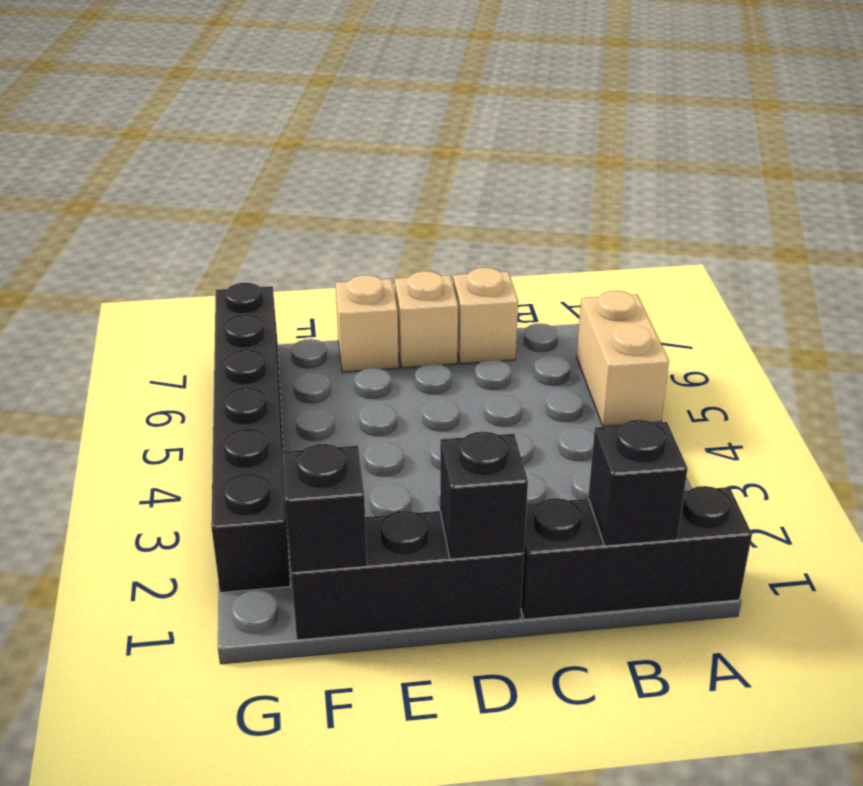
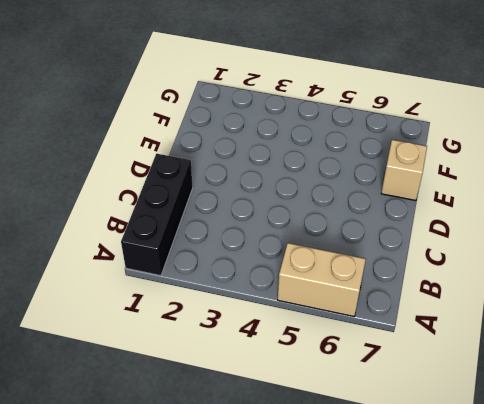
none -> tan brick C7 level 1
none -> black brick D1:F1 level 1

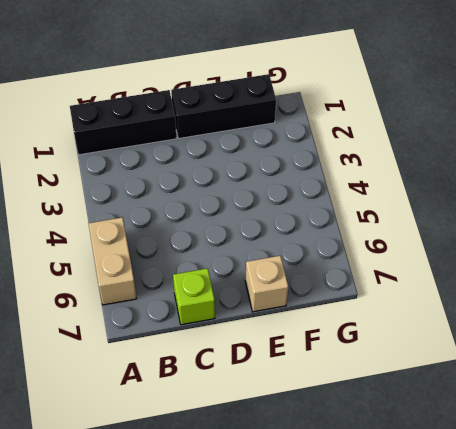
lime brick C7 level 1 -> tan brick C7 level 1
none -> tan brick D7 level 1
none -> black brick G2:G7 level 1

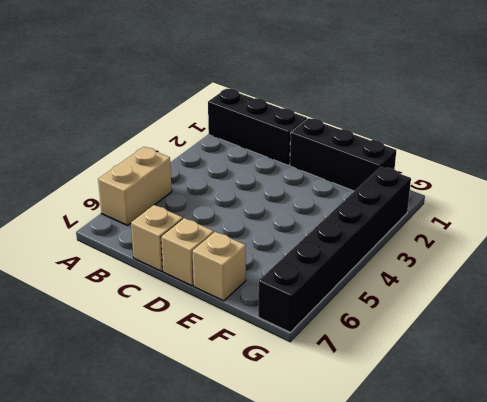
none -> black brick B1 level 2
none -> black brick D1 level 2

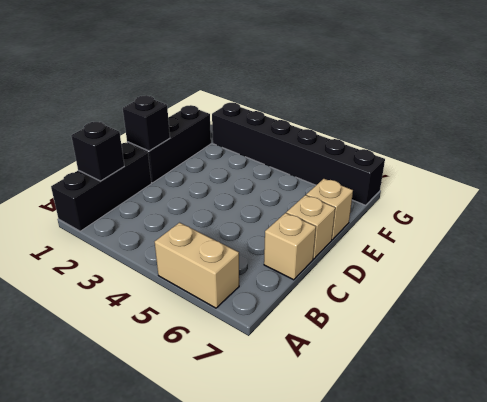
none -> black brick F1 level 2

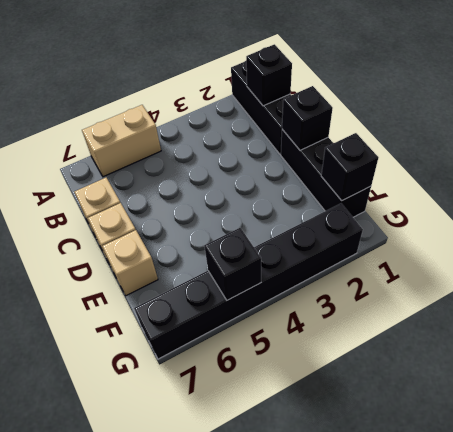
black brick G5 level 2 -> none

